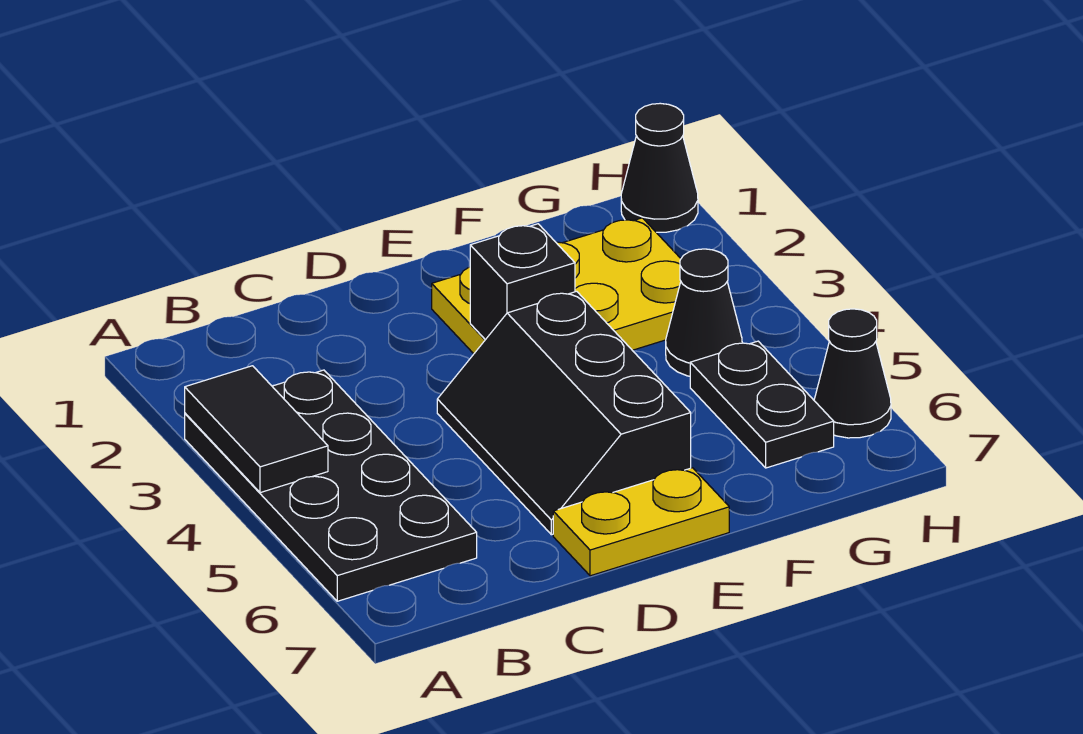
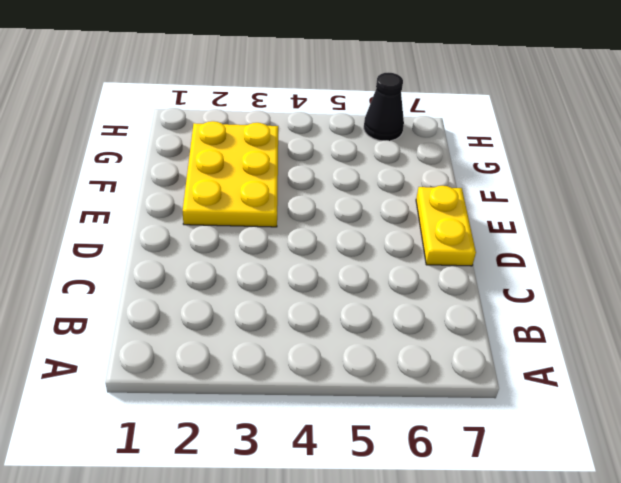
none -> black plate A3:B6 level 1
none -> black slope D4:E6 level 1 top E

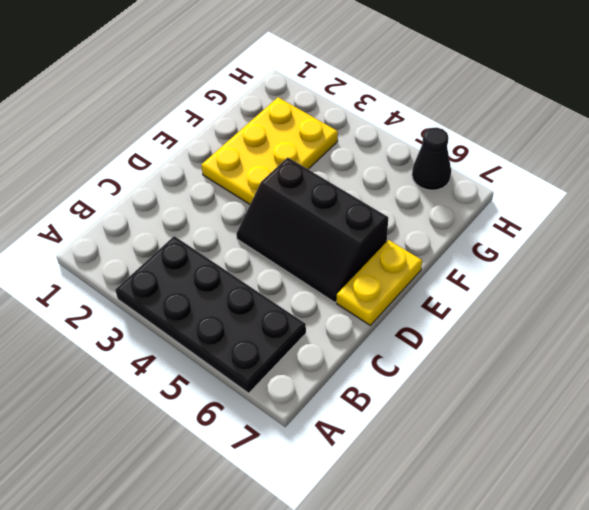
none -> black cone G4 level 1
none -> black plate G5:G6 level 1

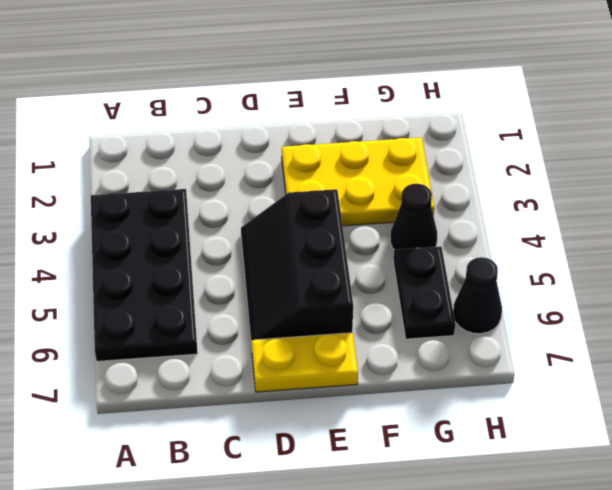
none -> black cone H1 level 1
none -> black tile A3:A4 level 2

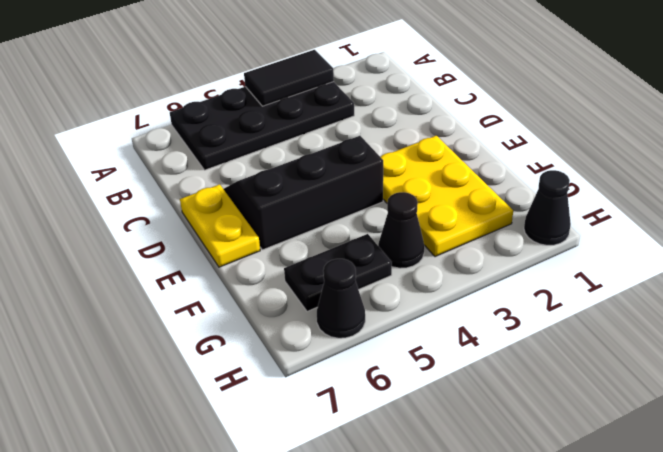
none -> black brick E3 level 2

